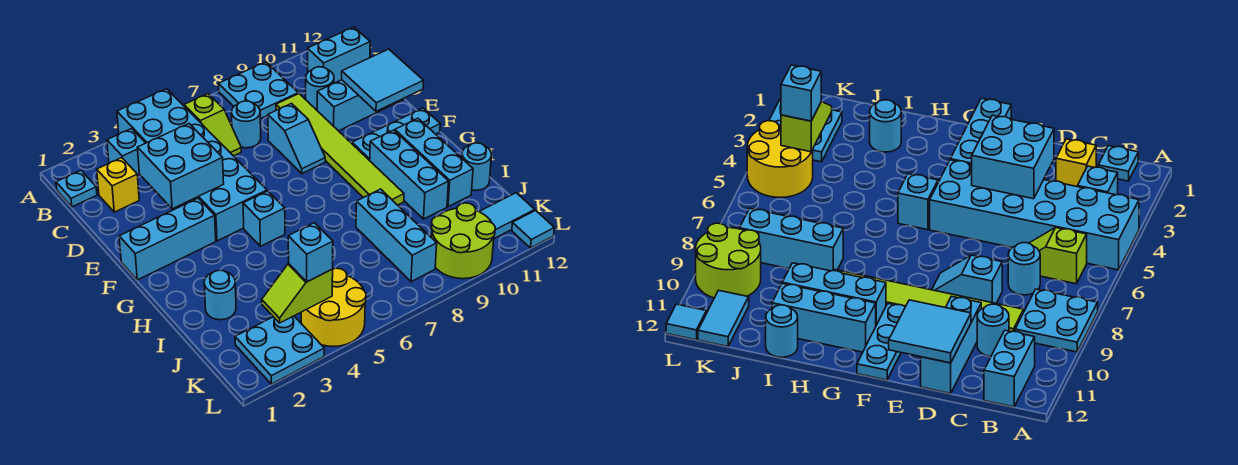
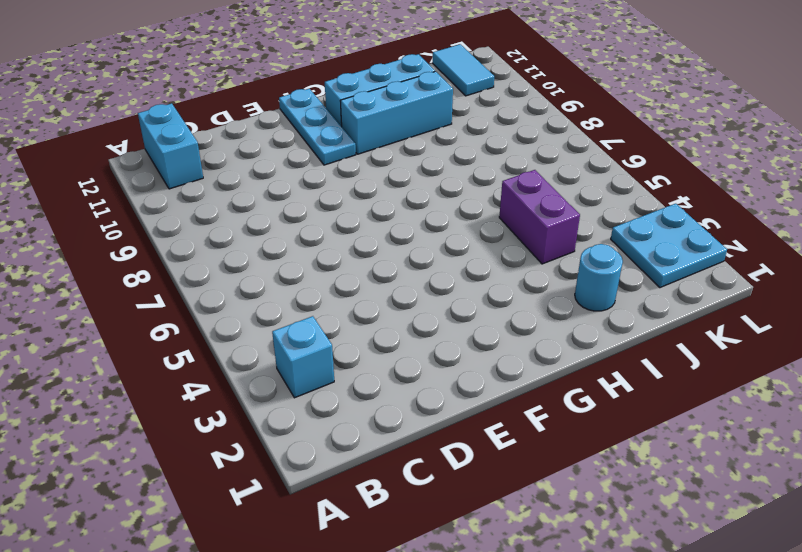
purple brick I4:I5 level 1 -> none
none -> cyan brick A4:F5 level 1
none -> cyan plate A8:B9 level 1
none -> cyan plate B1 level 1

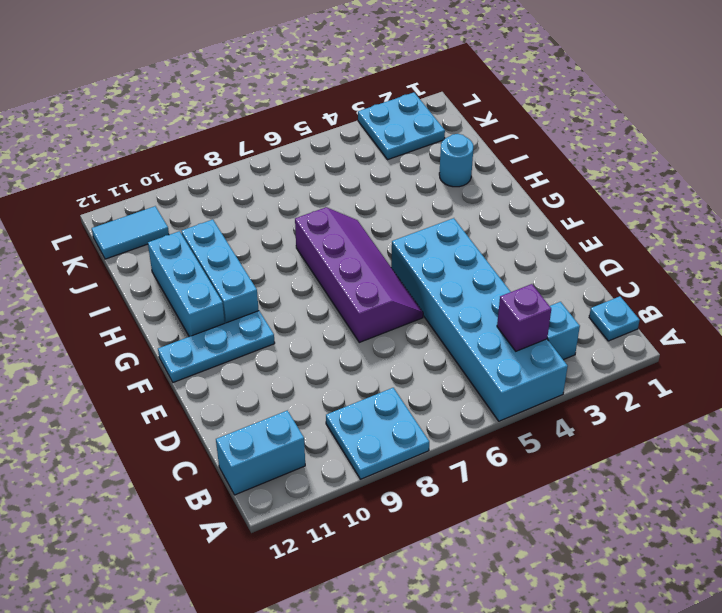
purple brick B4 level 2 -> none
purple slope E6:H7 level 1 top 7 -> none
none -> lime slope B6:C6 level 1 top B
none -> yellow brick C2 level 1
none -> cyan round brick C7 level 1

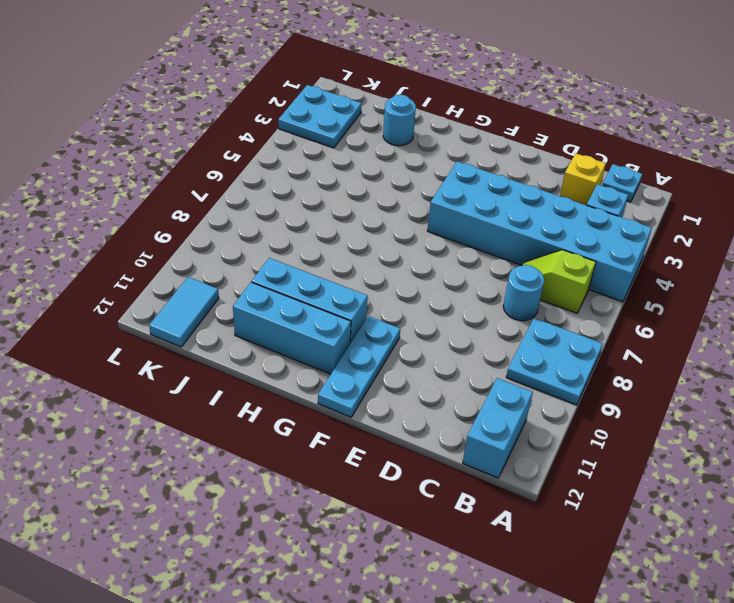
none -> lime tile C9:H9 level 1
none -> cyan round brick C10 level 1
none -> cyan slope D8:E8 level 1 top D

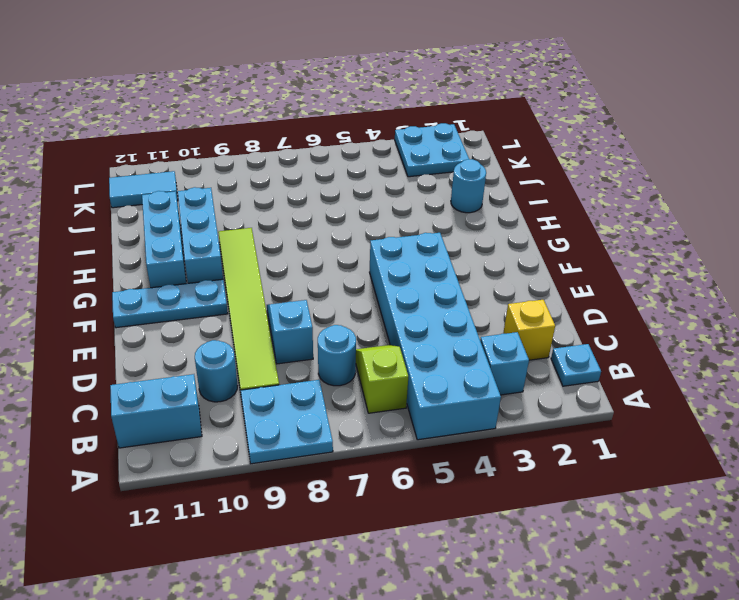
none -> cyan brick D10:D12 level 1
none -> cyan brick F1:F3 level 1
none -> cyan brick G5 level 1

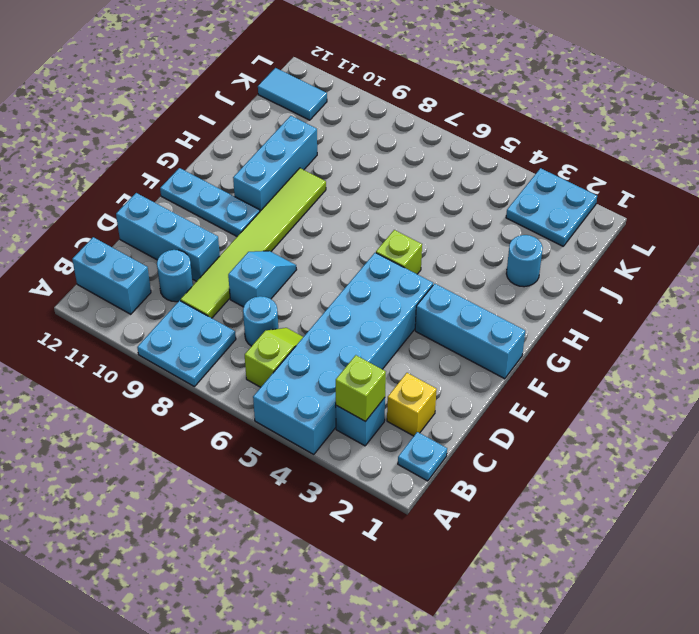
lime brick B3 level 2 -> none
lime brick G5 level 1 -> cyan brick G5 level 1
none -> cyan brick G11:I11 level 1
none -> cyan brick I8:K8 level 1
none -> cyan round brick I12 level 1

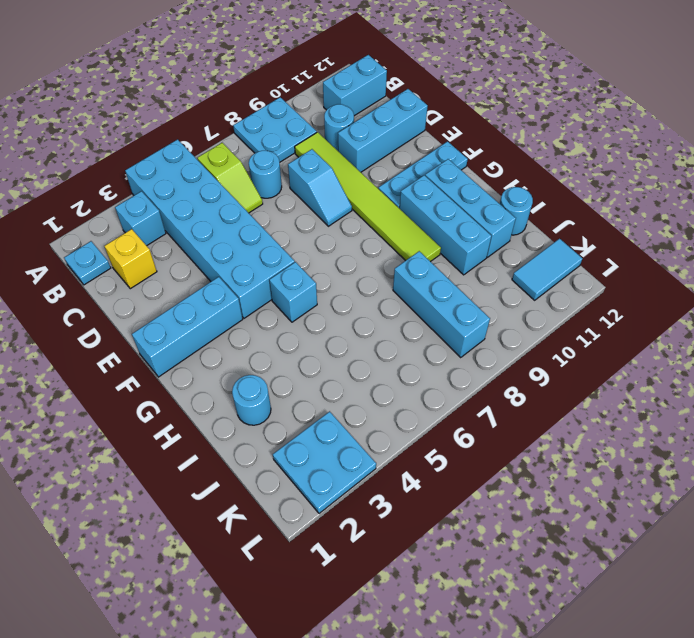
none -> yellow round brick K4:L5 level 1
none -> lime round brick K9:L10 level 1
none -> cyan tile L12 level 1

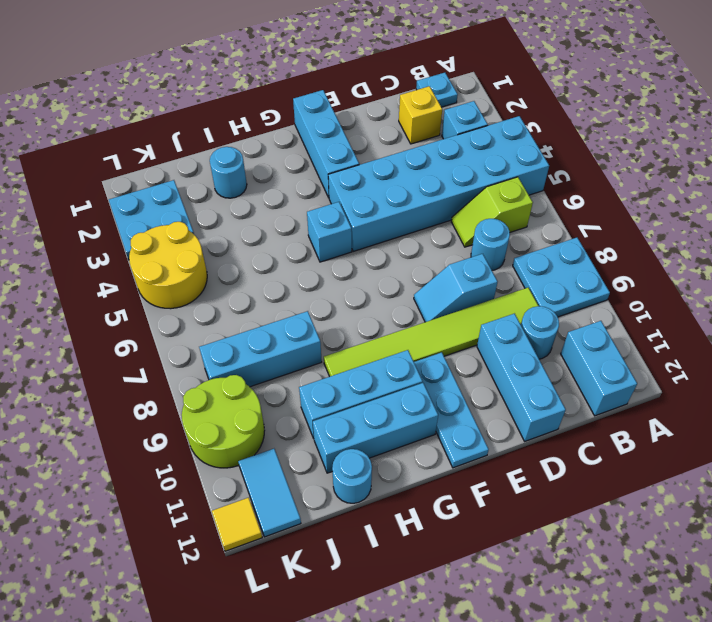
yellow tile L12 level 1 -> cyan tile L12 level 1
none -> cyan brick D3:E4 level 2
none -> cyan tile D11:E12 level 2
none -> lime slope K3:K4 level 2 top 4

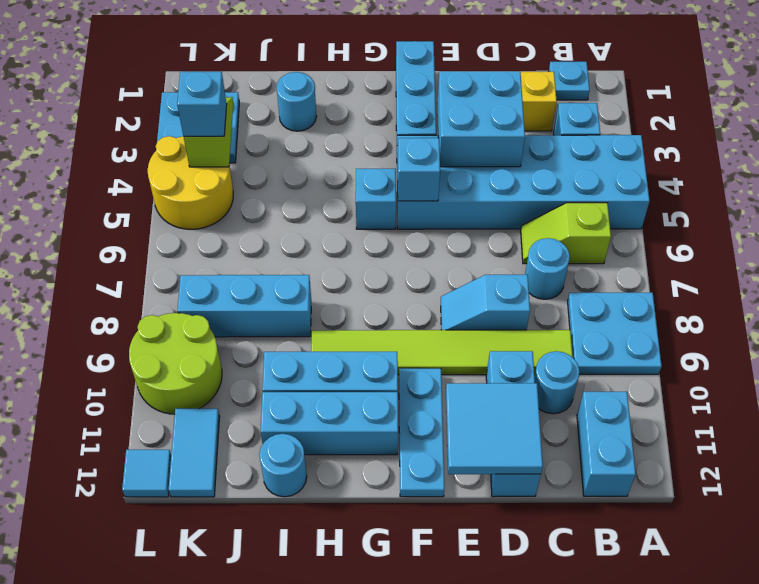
cyan brick F5 level 2 -> none

